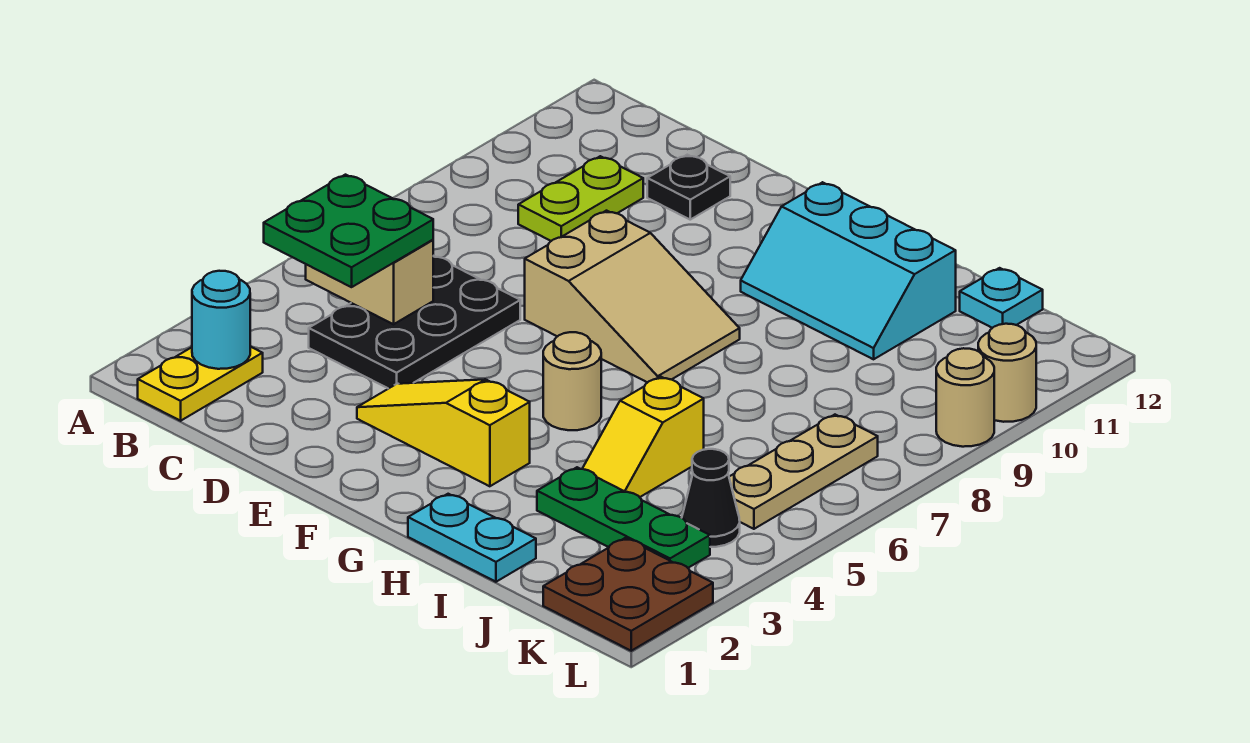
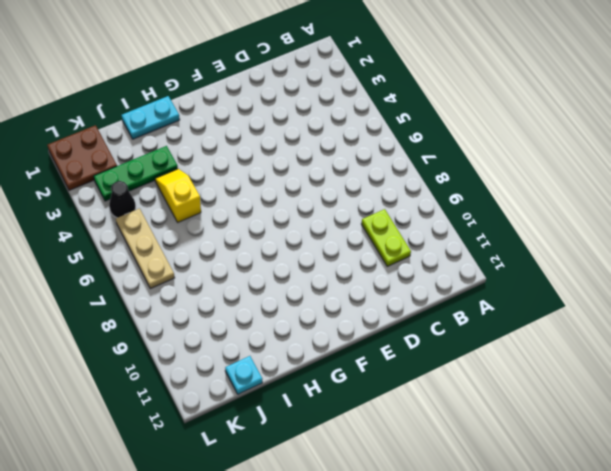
none -> yellow plate B1:B2 level 1
none -> black plate C4:D6 level 1
none -> black plate D11 level 1

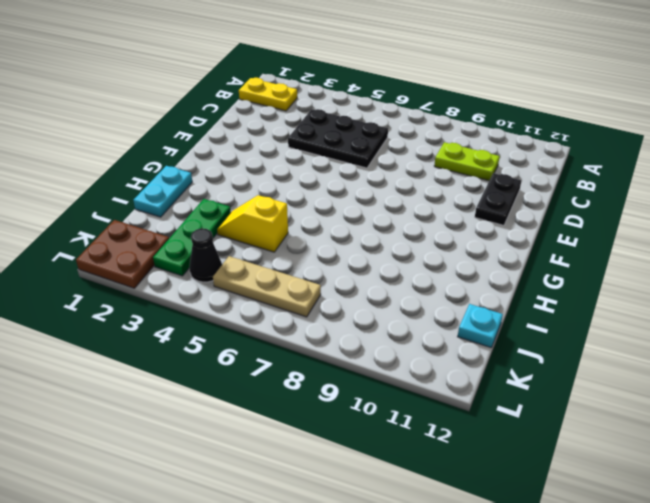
black plate D11:E11 level 1 -> black plate D11 level 1
none -> yellow slope E3:G3 level 1 top G
none -> tan slope E7:G8 level 1 top E
none -> tan round brick G5 level 1

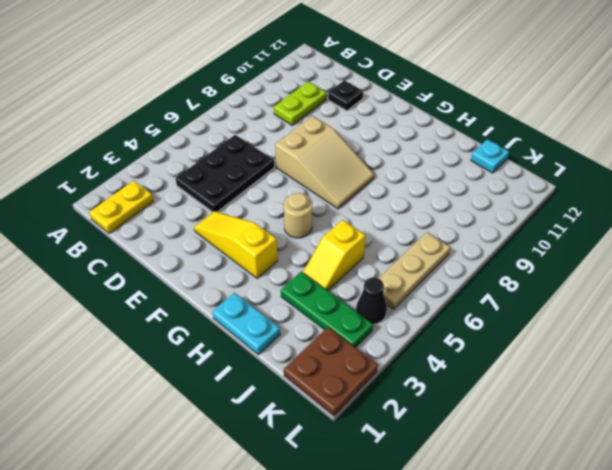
none -> cyan slope G10:I11 level 1 top 11
none -> tan round brick L9 level 1
none -> tan round brick L10 level 1

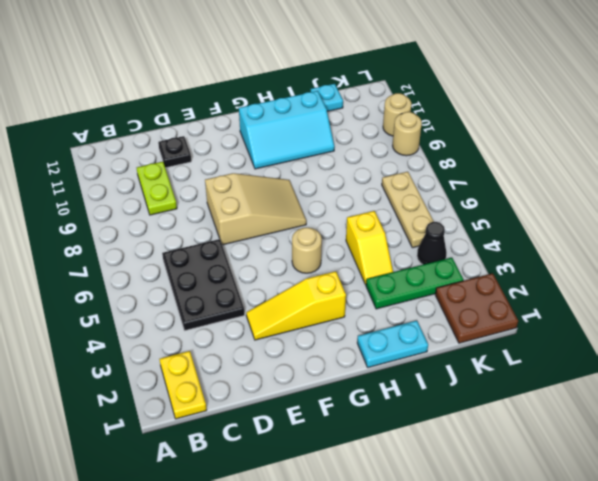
none -> cyan round brick B2 level 2
none -> tan brick B5:C5 level 2
none -> green plate B4:C5 level 3

